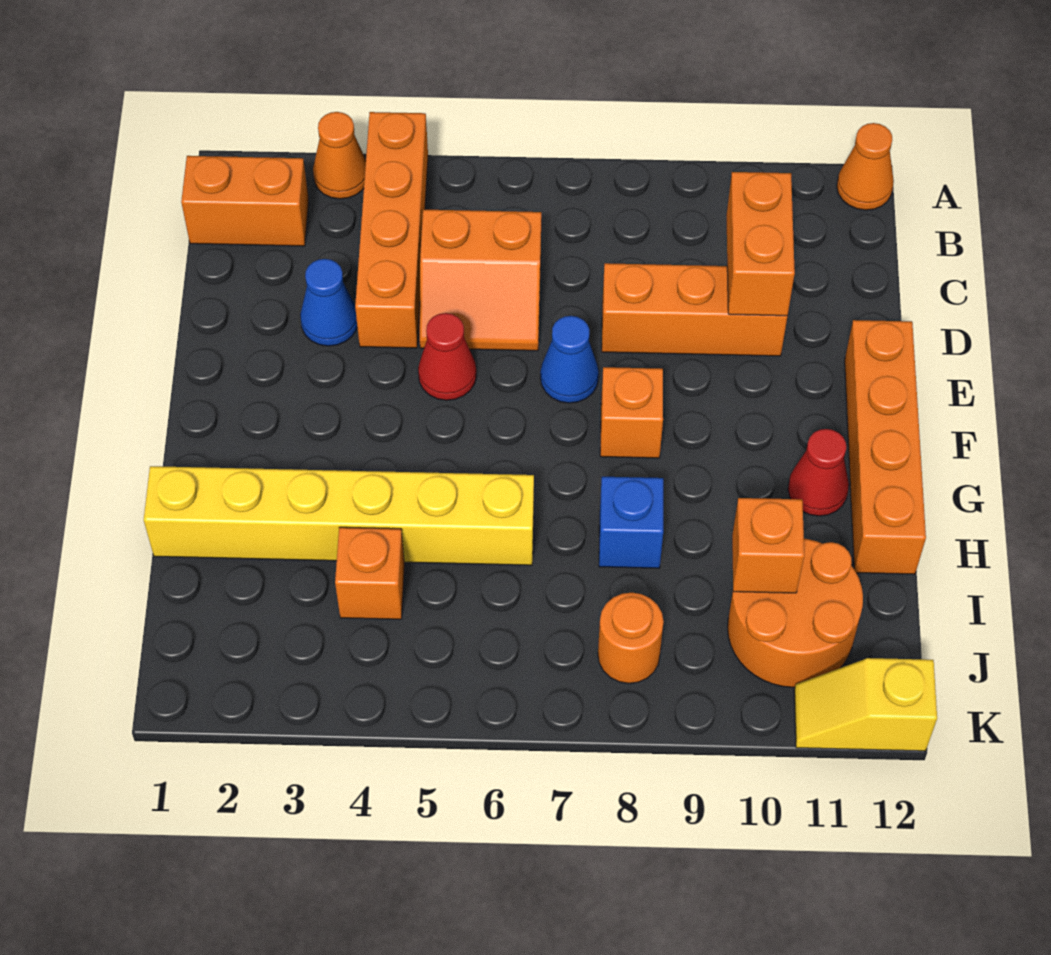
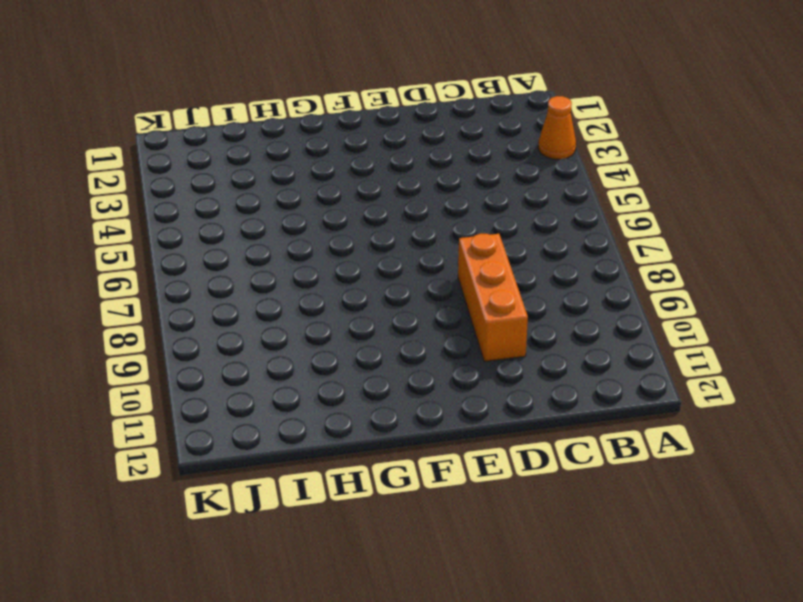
none -> orange brick A4:D4 level 1
none -> orange cone A12 level 1
none -> orange brick B1:B2 level 1

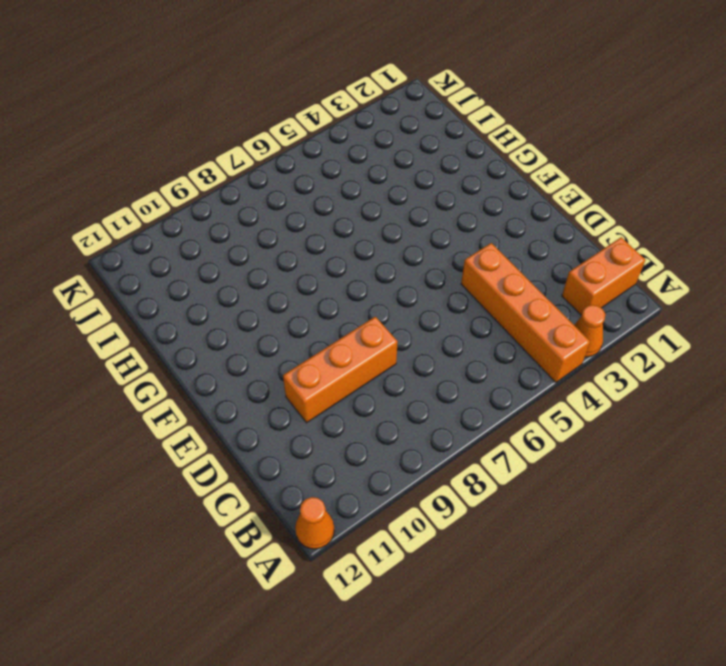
none -> orange slope C5:D6 level 1 top C
none -> blue cone D3 level 1
none -> red cone E5 level 1

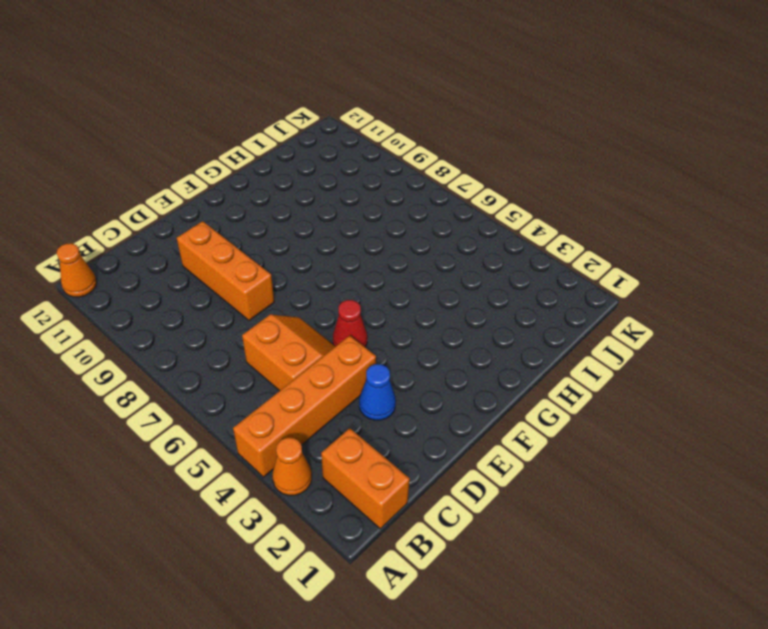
none -> blue cone E7 level 1
none -> orange brick E12:H12 level 1
none -> orange brick F8 level 1

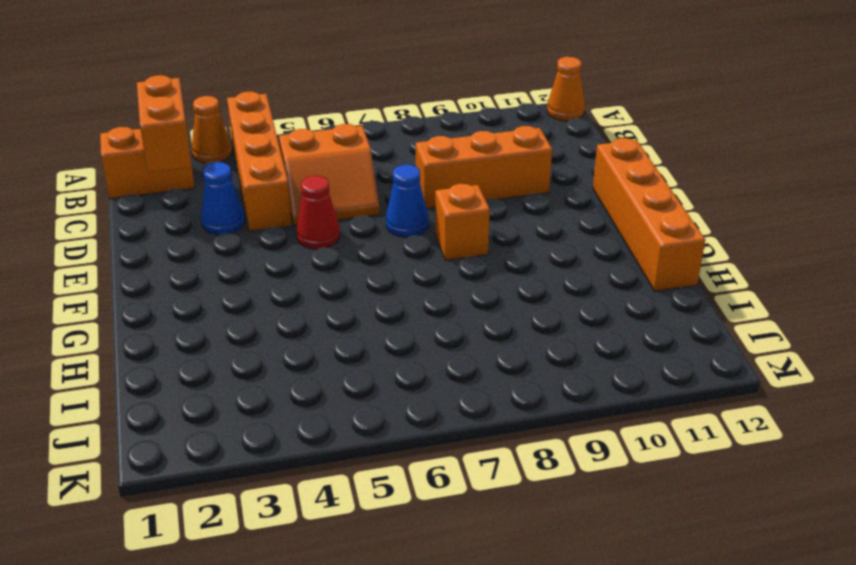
orange brick B2:C2 level 2 -> orange brick C10:D10 level 2
none -> red cone G11 level 1
none -> yellow brick H1:H6 level 1
none -> blue brick H8 level 1

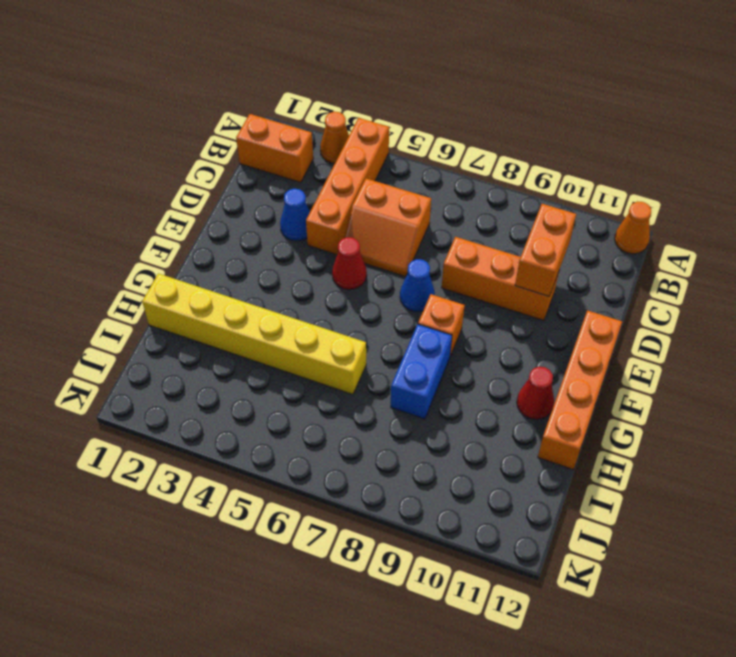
blue brick G8:H8 level 1 -> blue brick H8 level 1
none -> orange brick I4 level 1
none -> orange round brick I10:J11 level 1
none -> orange round brick J8 level 1

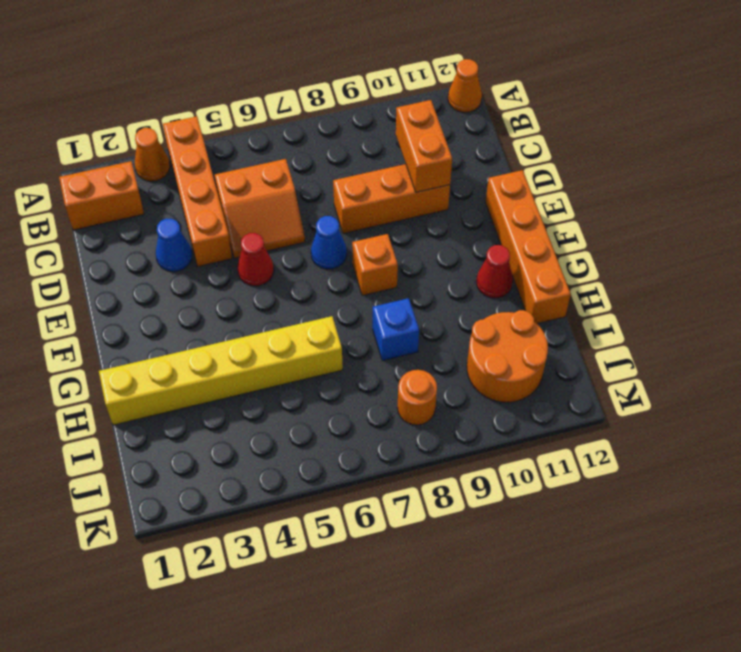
none -> orange brick I4 level 1
none -> yellow slope K11:K12 level 1 top 12
none -> orange brick I10 level 2

